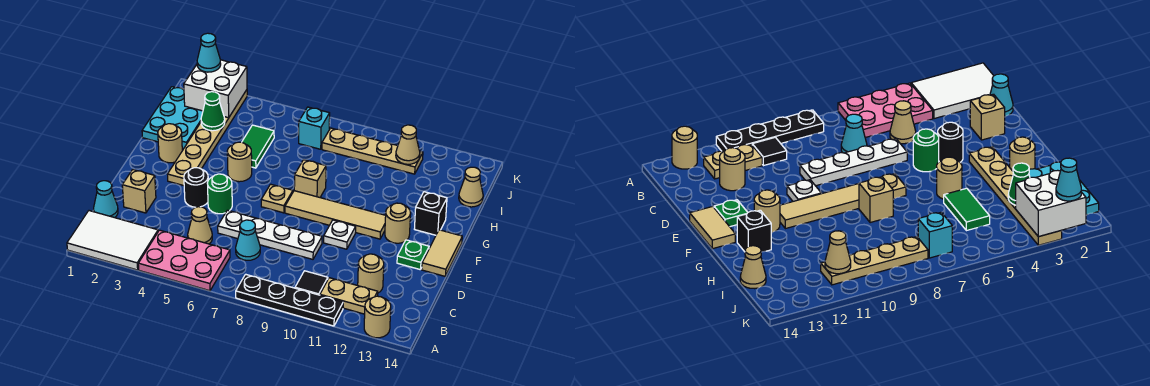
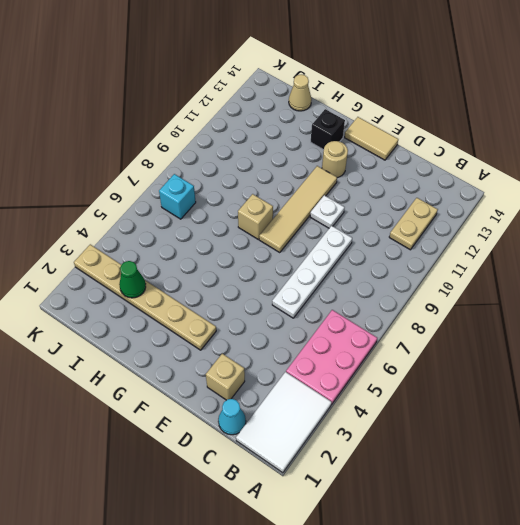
none -> black plate A8:A11 level 1
none -> tan round brick A13 level 1
none -> black tile B10 level 1
none -> tan cone C5 level 1

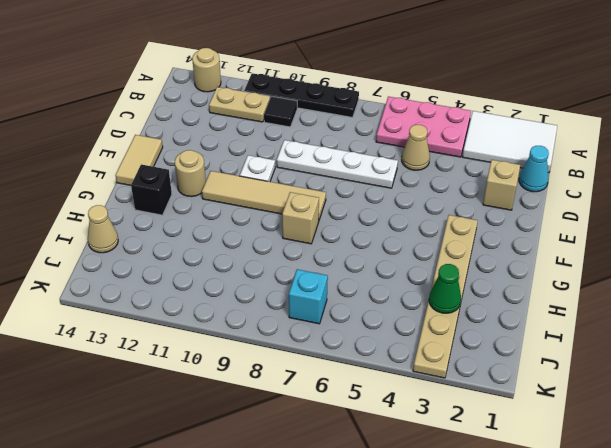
none -> cyan cone C7 level 1
none -> tan round brick C12 level 1
none -> black round brick E4 level 1
none -> green round brick E5 level 1

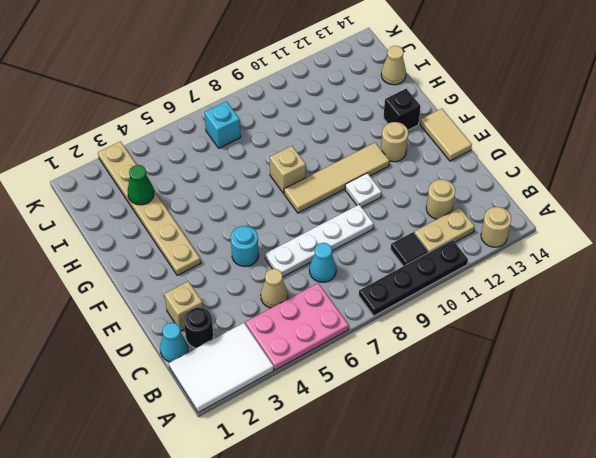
black round brick C2 level 1 -> black round brick E4 level 1
cyan round brick E5 level 1 -> green round brick E5 level 1
none -> green plate E13 level 1
none -> tan plate F7 level 1
none -> tan round brick G2 level 1
none -> tan round brick G5 level 1

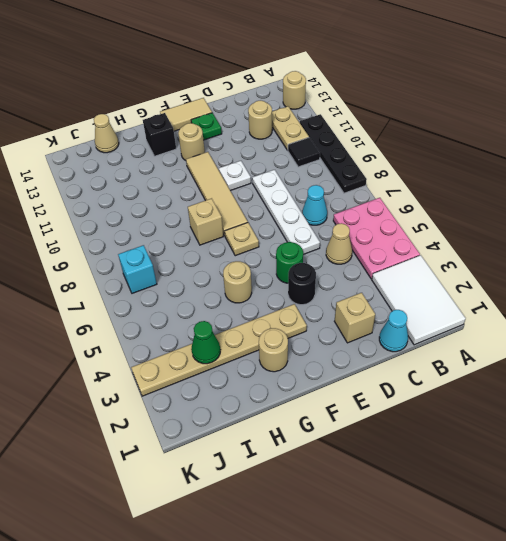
none -> cyan plate H1:J2 level 1
none -> green tile H5:I5 level 1
none -> tan plate J8:J11 level 1
none -> white brick J2:K3 level 2

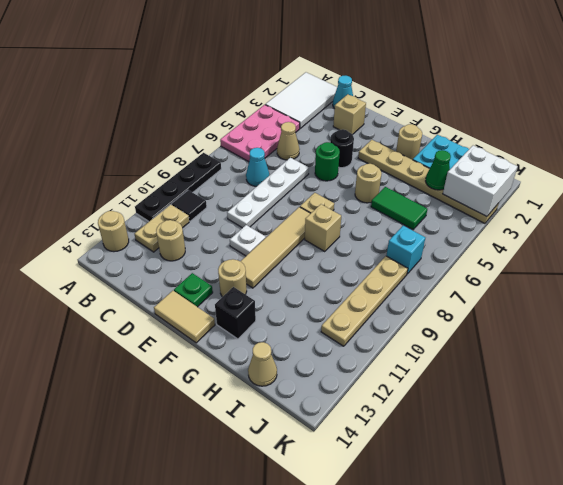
none -> tan cone J11 level 2
none -> cyan cone K2 level 3

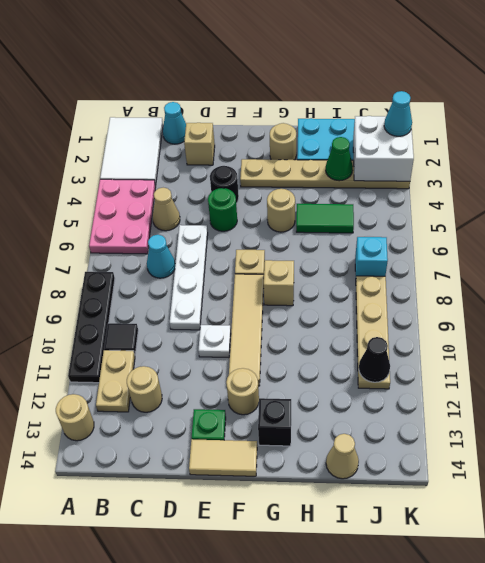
black cone J11 level 2 -> tan cone J11 level 2

